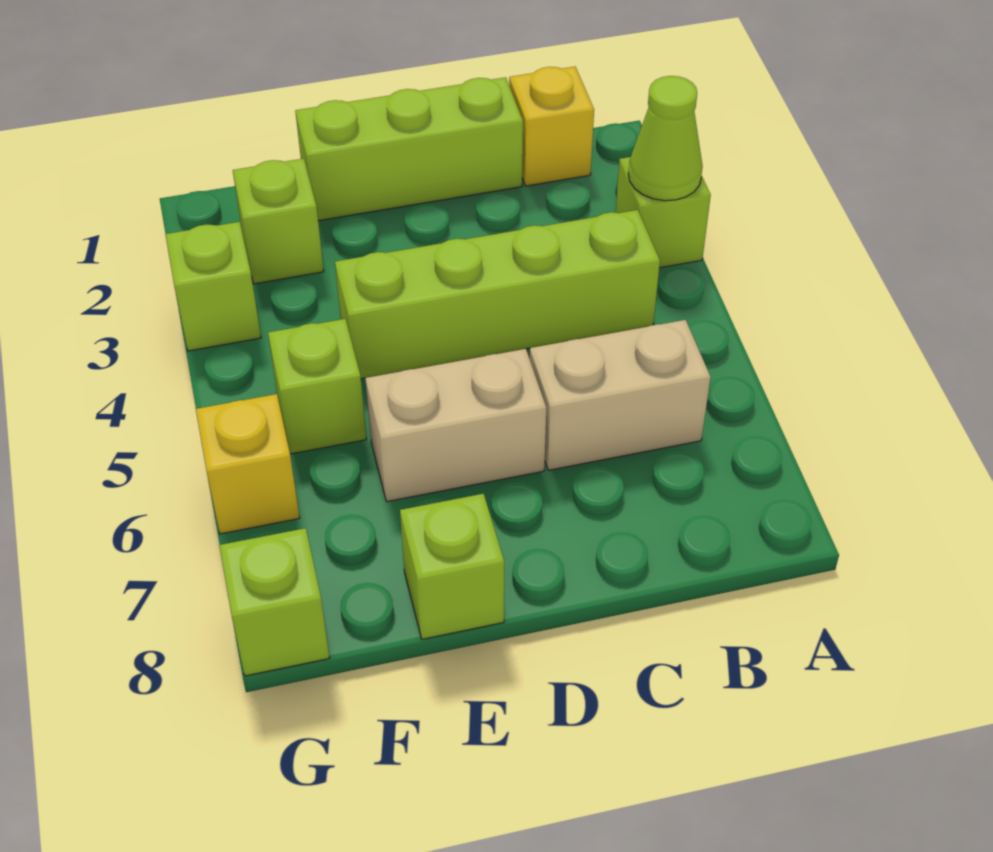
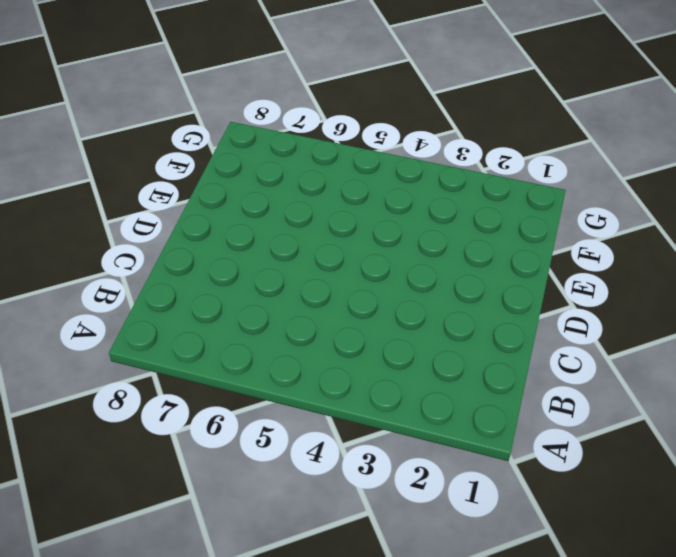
none -> lime brick A3 level 1
none -> yellow brick B1 level 1
none -> lime brick B4:E4 level 1

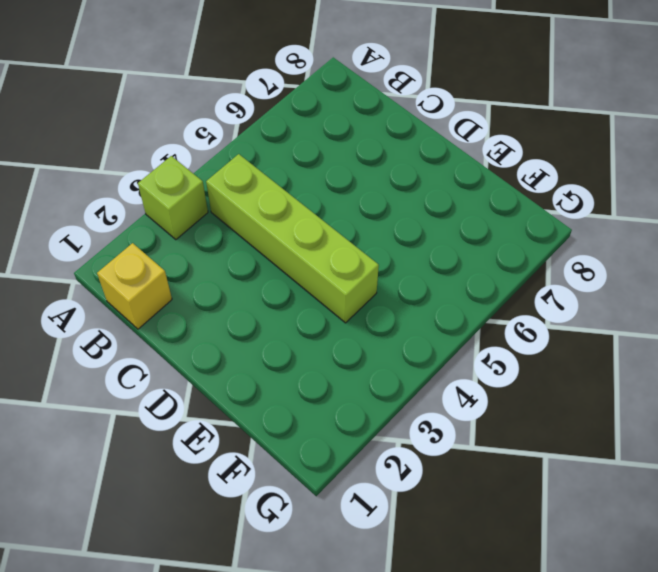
none -> tan brick B6:C6 level 1
none -> lime brick C1:E1 level 1
none -> tan brick D6:E6 level 1

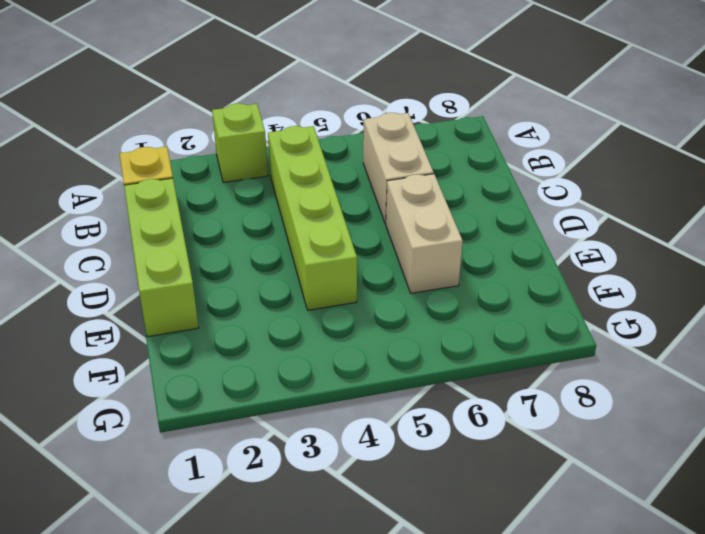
none -> lime brick E8 level 1
none -> lime brick F2 level 1
none -> lime brick F5 level 1

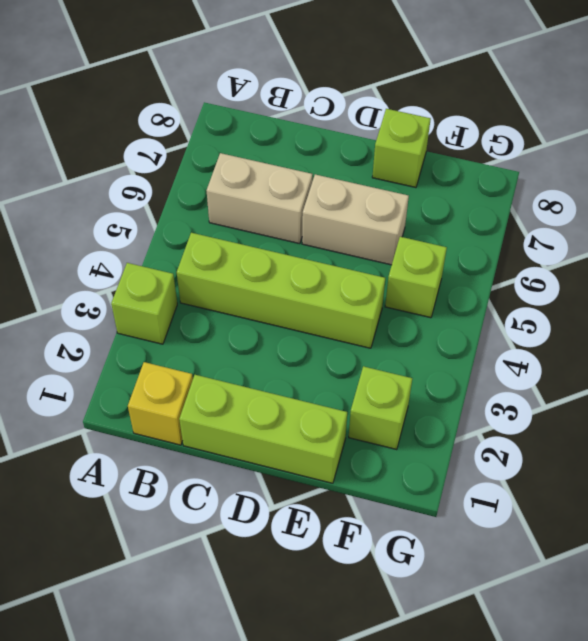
none -> lime brick G3 level 1
none -> yellow brick G6 level 1
none -> lime brick G8 level 1

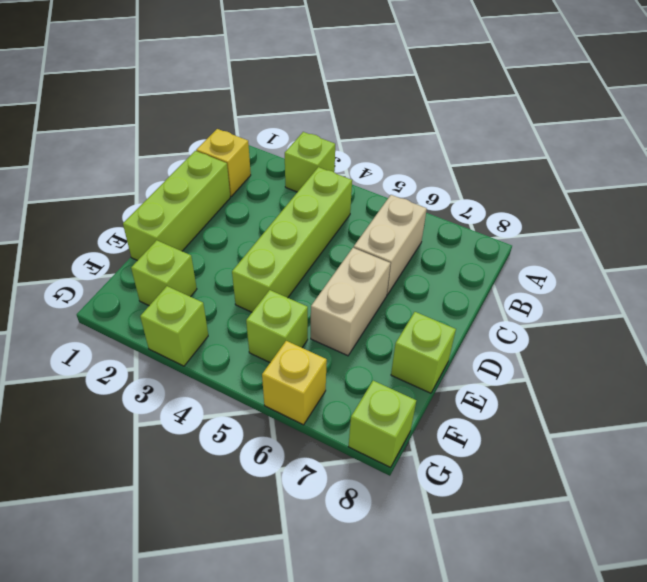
none -> lime cone A3 level 2

